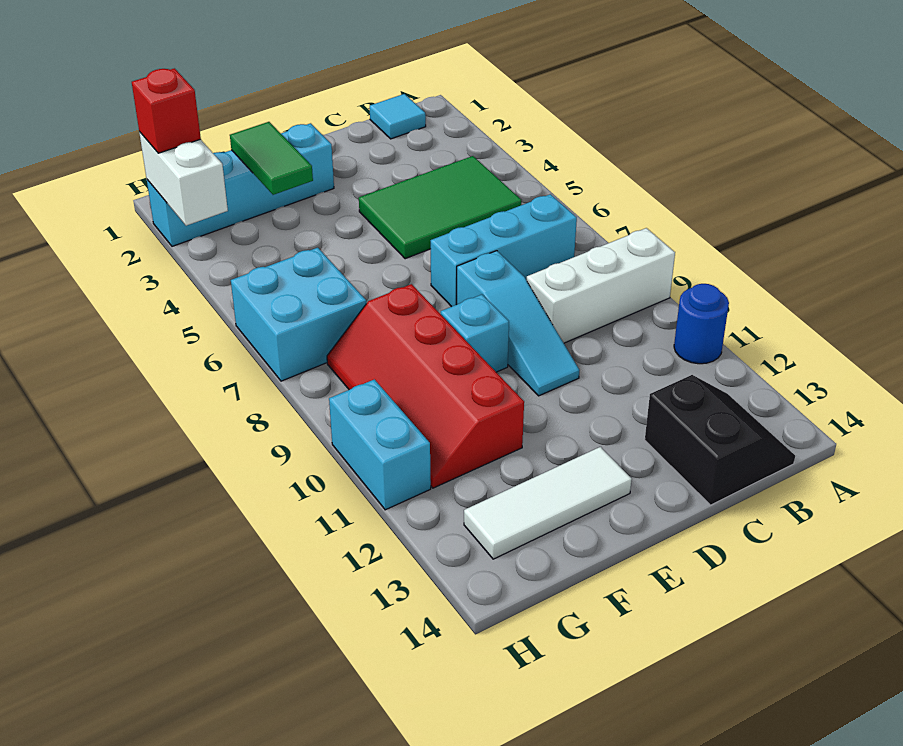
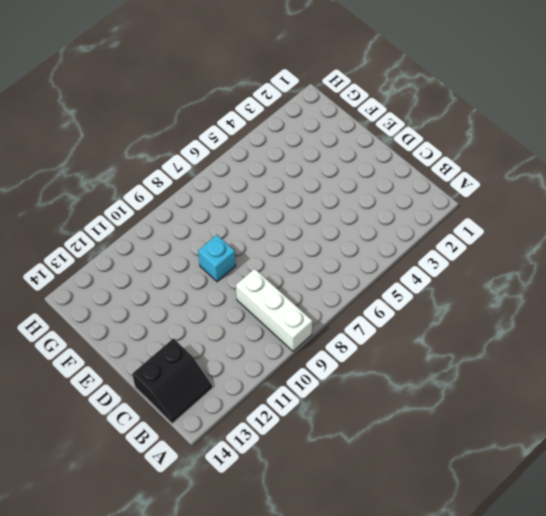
none -> blue round brick A11 level 1
none -> cyan tile B1 level 1
none -> green tile B4:D5 level 1

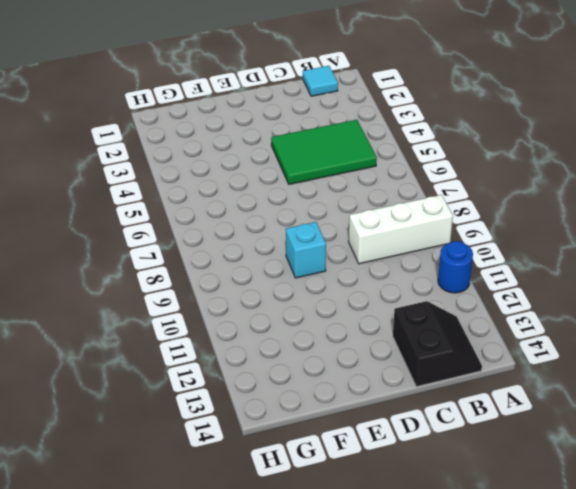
none -> cyan brick B7:D7 level 1
none -> cyan slope D8:D10 level 1 top 8
none -> cyan brick E2:H2 level 1

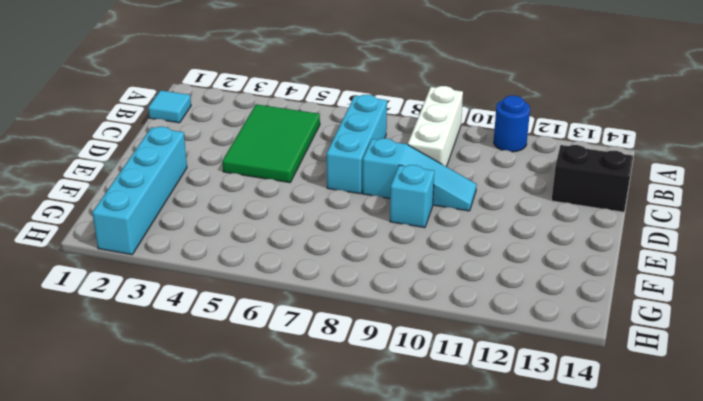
none -> white tile E13:G13 level 1
none -> red slope F8:G11 level 1 top F
none -> cyan brick G6:H7 level 1

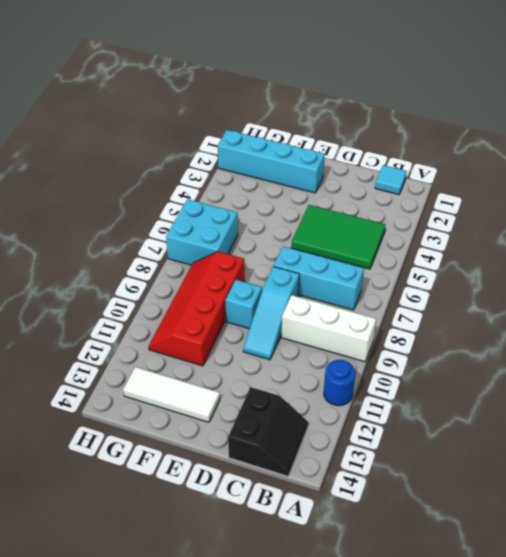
none -> cyan brick H10:H11 level 1
none -> green tile F2:F3 level 2
none -> white brick H2:H3 level 2

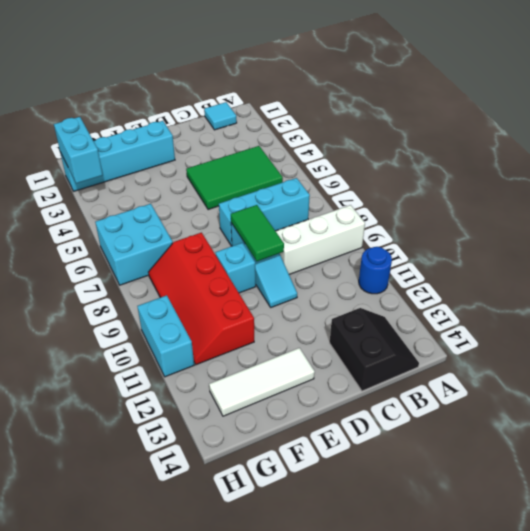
green tile D8:D9 level 2 -> green tile F2:F3 level 2
cyan brick H2:H3 level 2 -> white brick H2:H3 level 2
none -> red brick H2 level 3

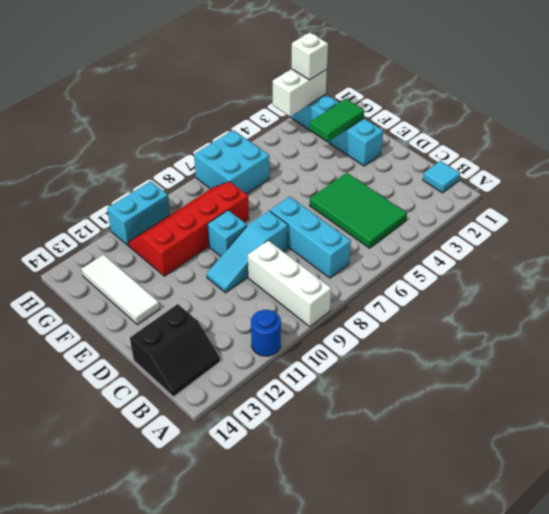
white brick H2 level 3 -> red brick H2 level 3

